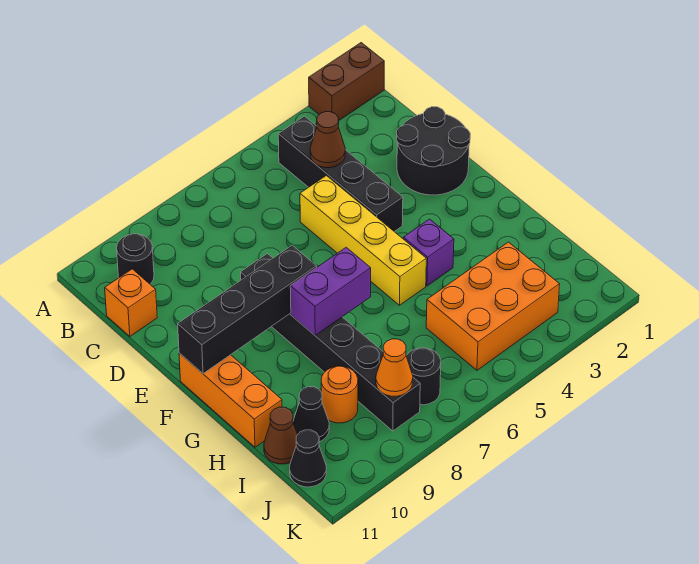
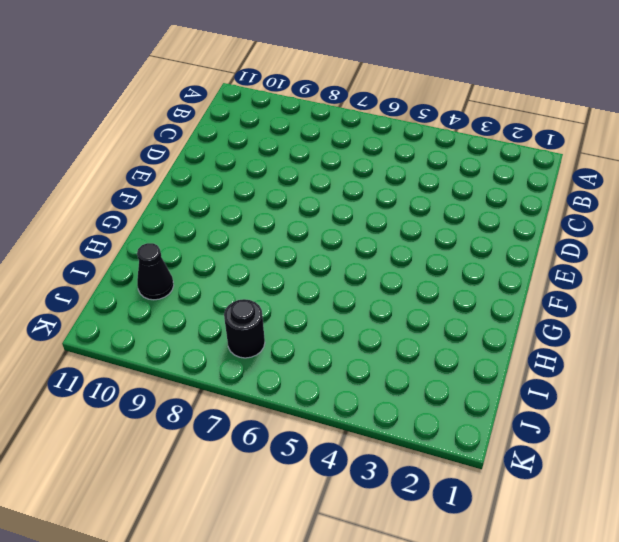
none -> brown brick A1:A2 level 1
none -> black brick B4:E4 level 1
none -> black round brick B10 level 1

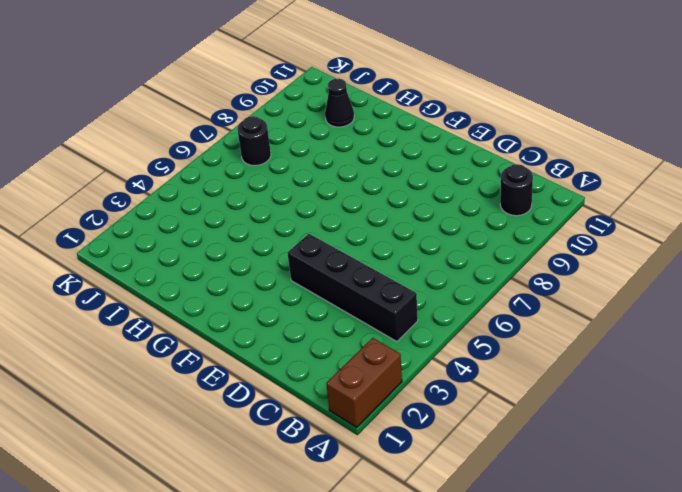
none -> orange brick C11 level 1
none -> black round brick D1:E2 level 1
none -> yellow brick D5:G5 level 1

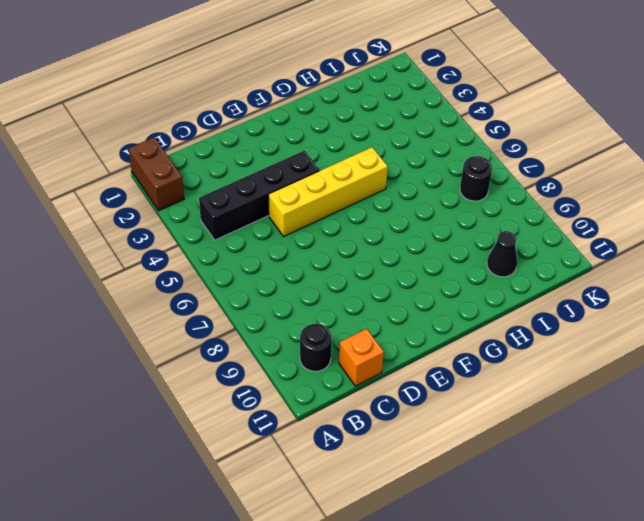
none -> black round brick D1:E2 level 1
none -> black brick E8:J8 level 1
none -> orange brick F11:H11 level 1

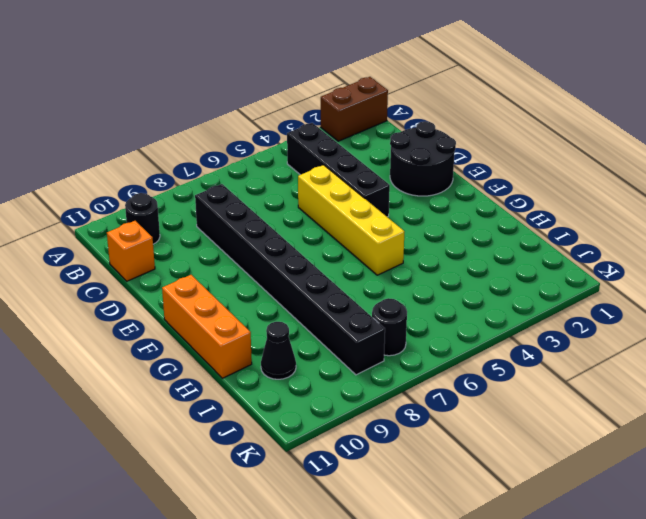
black brick C8:J8 level 1 -> black brick E8:J8 level 1
none -> purple brick G4 level 1
none -> orange brick I3:J5 level 1
none -> orange round brick I9 level 1

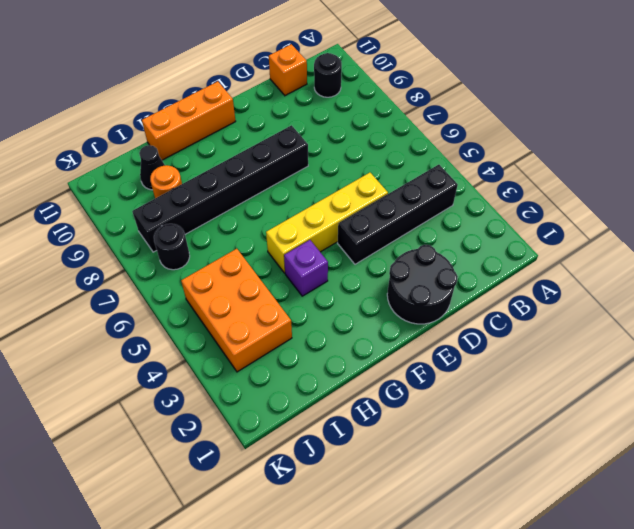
none -> brown brick A1:A2 level 1
none -> brown cone I11 level 1
none -> black cone J11 level 1

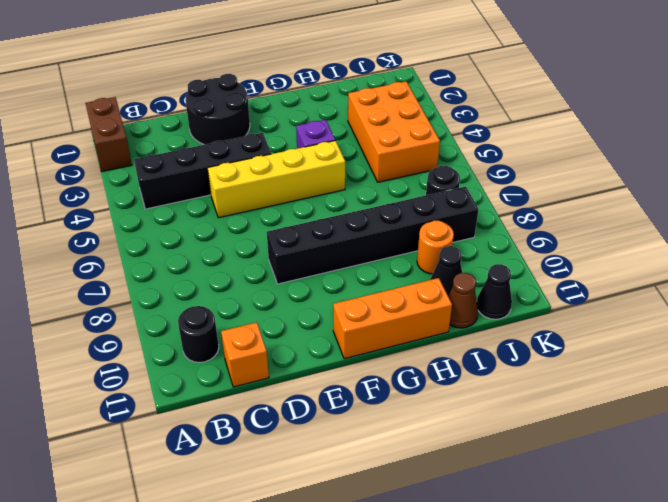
none -> brown cone C4 level 2
none -> black brick F8:F11 level 2
none -> purple brick G7:G8 level 2

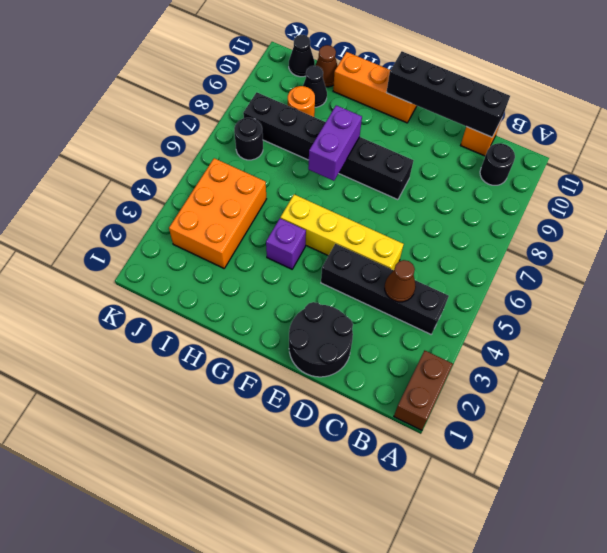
black brick C11:F11 level 2 -> black brick F8:F11 level 2
none -> orange cone J8 level 2

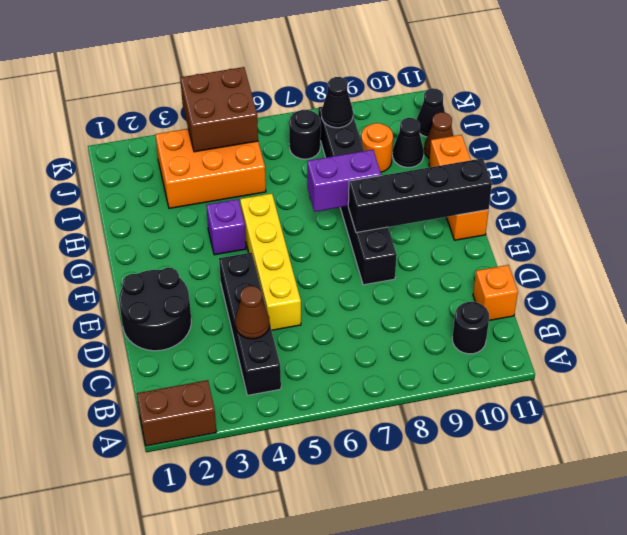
brown brick J4:K5 level 2 -> none
black cone J8 level 2 -> orange cone J8 level 2

